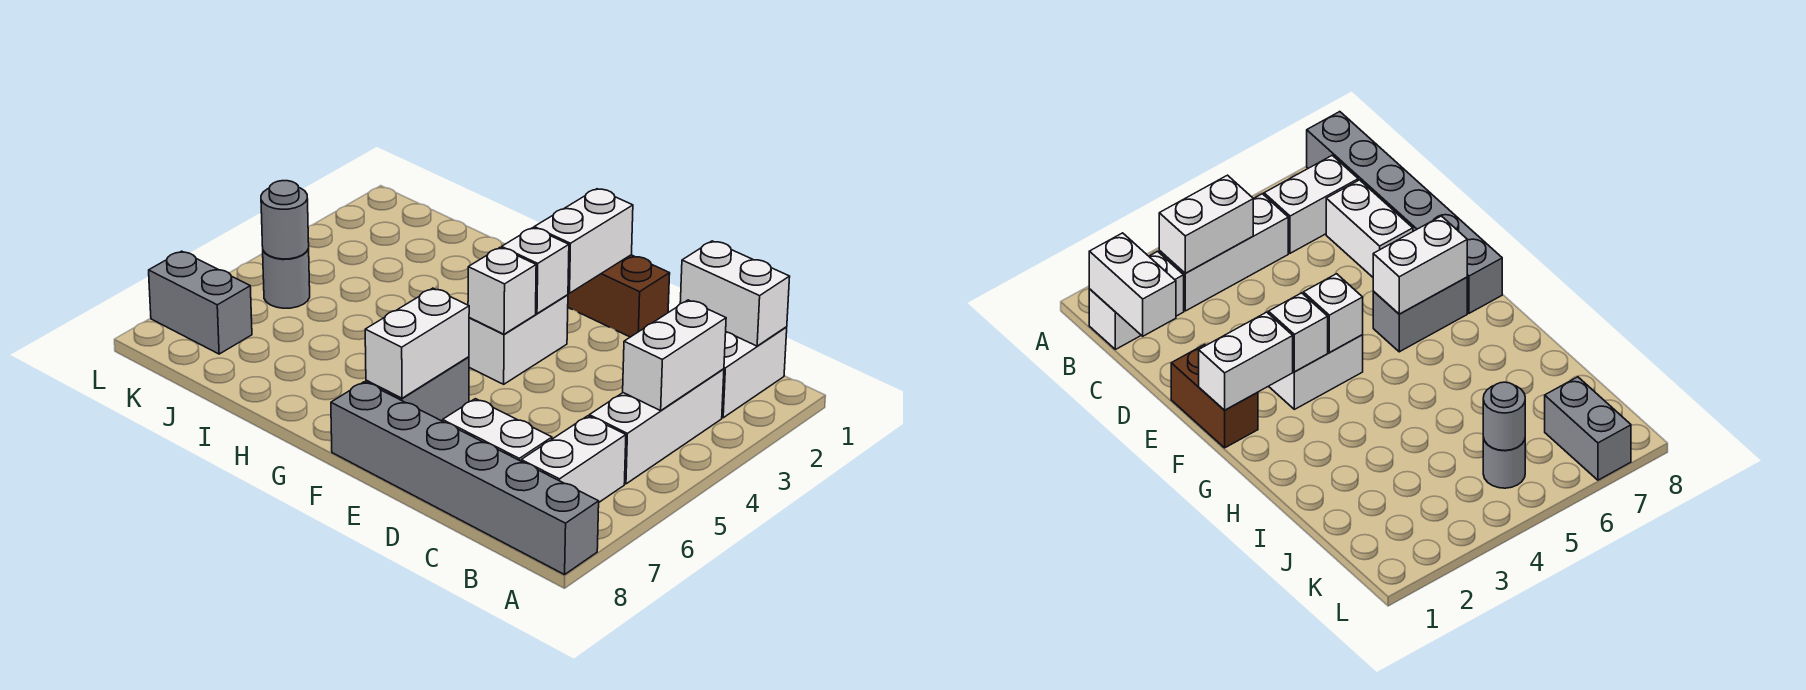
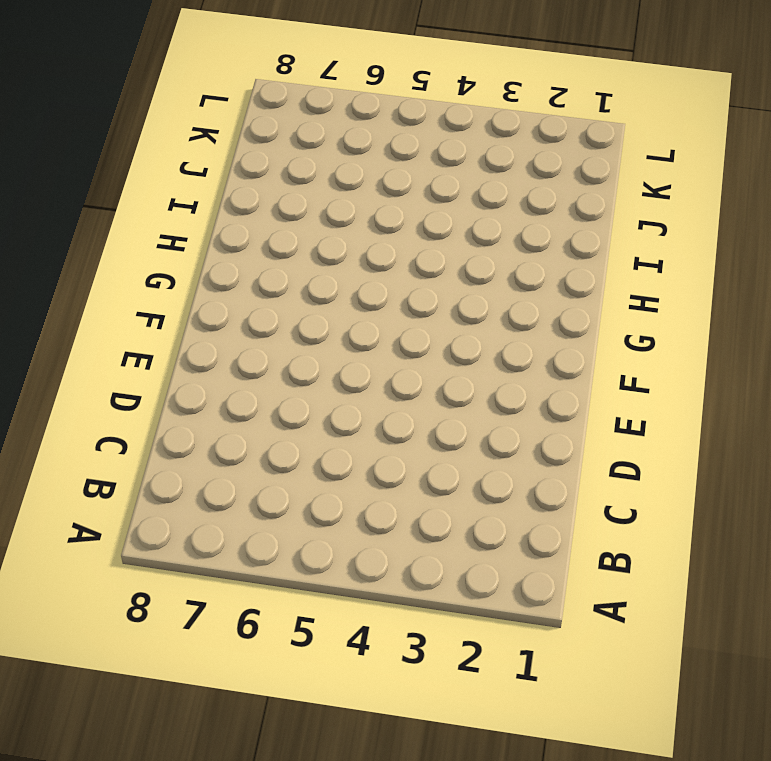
none -> grey brick A8:F8 level 1
none -> white brick B1:B2 level 1
none -> white brick B3:B5 level 1

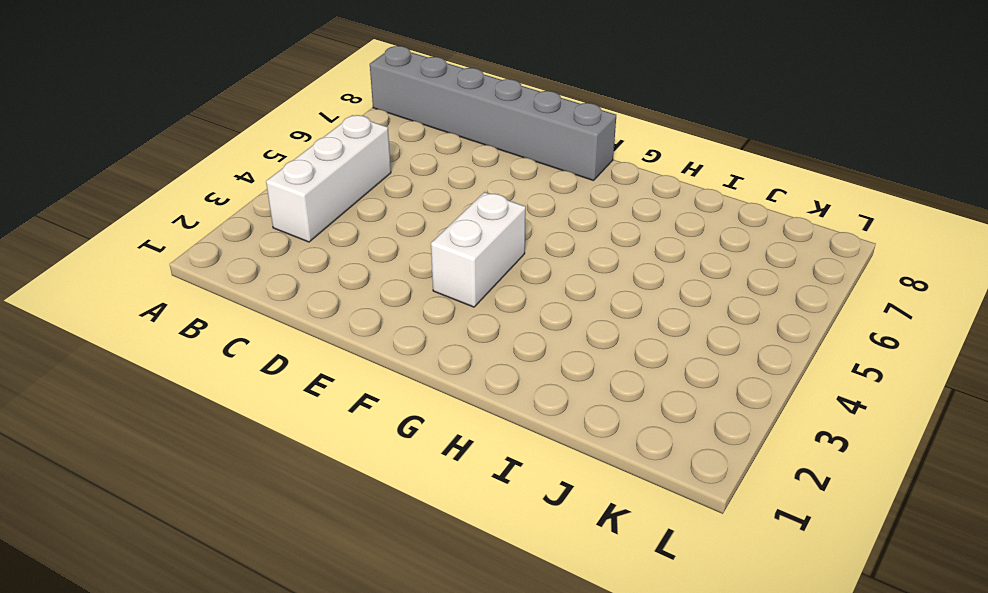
none -> white brick B1:B2 level 1
none -> white brick B6:B7 level 1
none -> white brick C7:D7 level 1

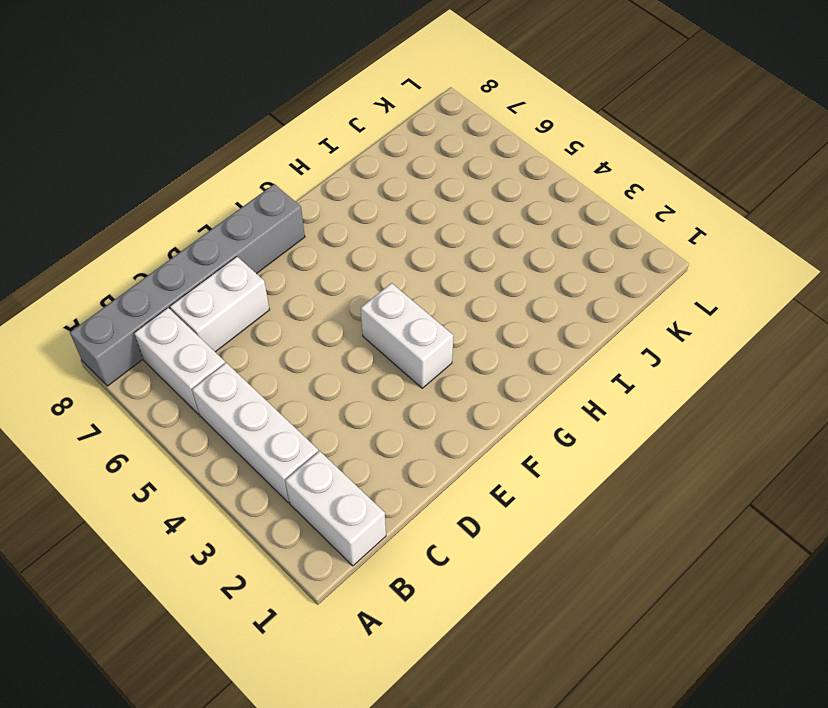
none -> brown brick E1:F1 level 1
none -> grey brick F6:F7 level 1
none -> grey round brick K5 level 1

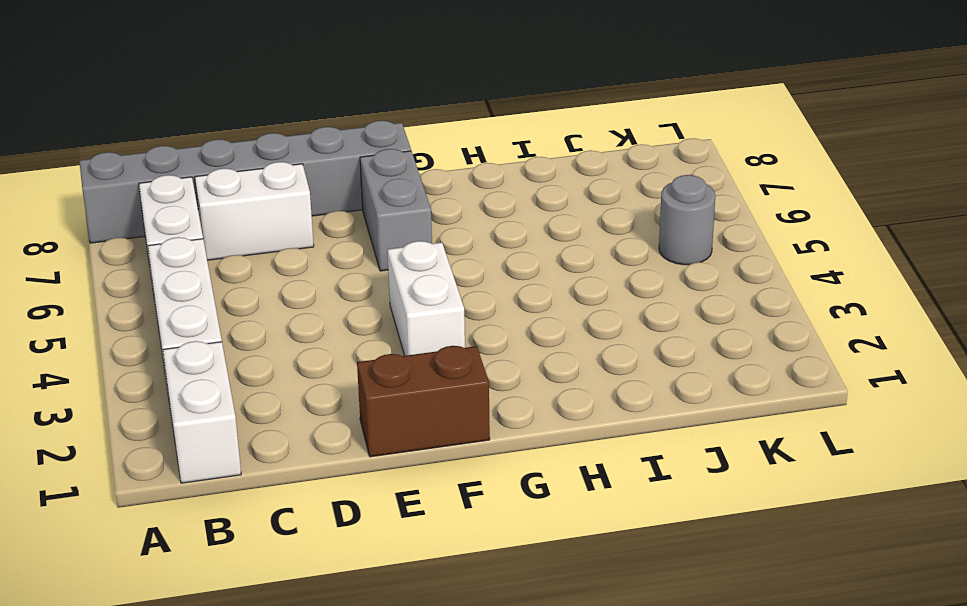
none -> grey brick K7:L7 level 1
none -> white brick B1:C1 level 2
none -> white brick B3:B4 level 2

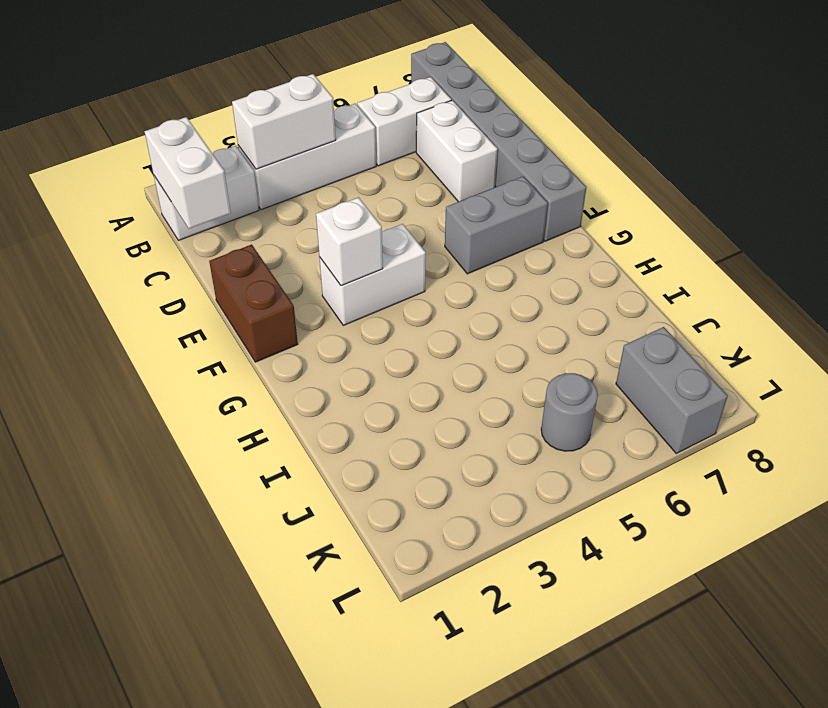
none -> white brick F1:F2 level 2
none -> white brick F4 level 2
none -> white brick F6:F7 level 2

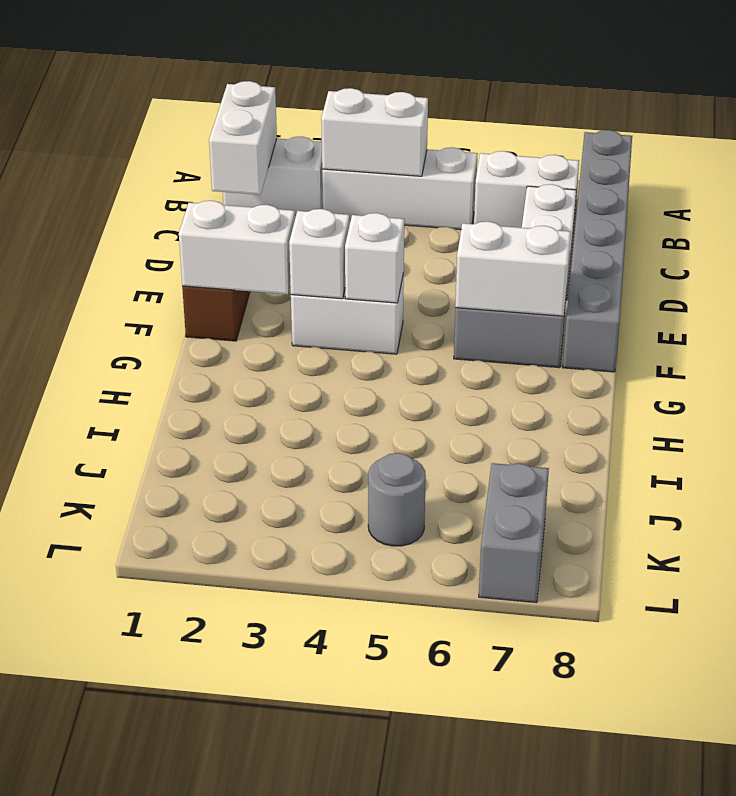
none -> grey round brick K5 level 2

